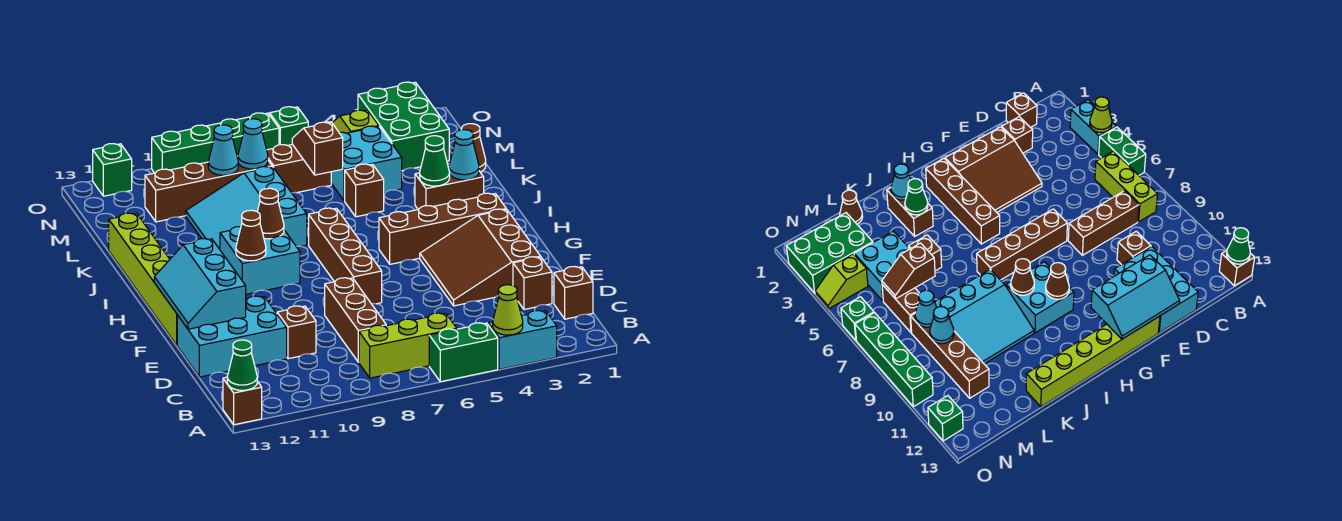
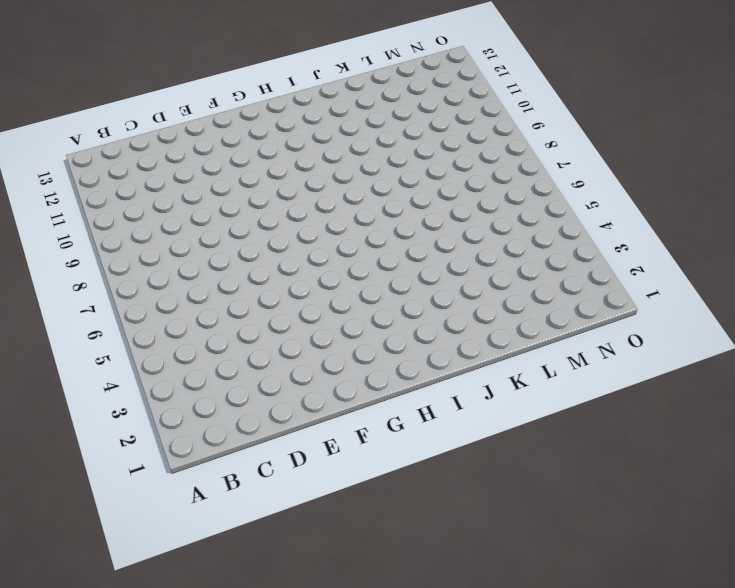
none -> cyan brick A3:A4 level 1
none -> green brick A5:A6 level 1
none -> brown brick A13 level 1
none -> lime brick B6:B8 level 1

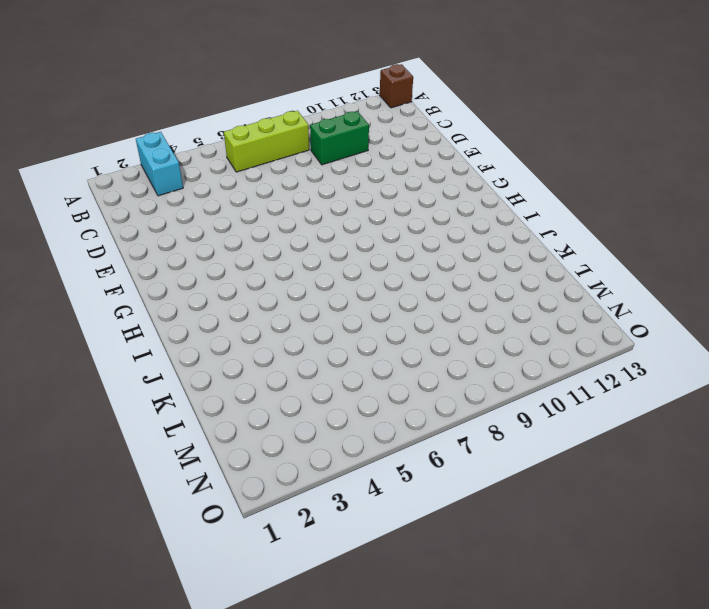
cyan brick A3:B3 level 1 -> cyan brick A3:A4 level 1
green brick C9:C10 level 1 -> green brick A5:A6 level 1
none -> brown brick C1 level 1
none -> brown brick C8:E8 level 1
none -> brown brick D2 level 1
none -> brown brick D10 level 1

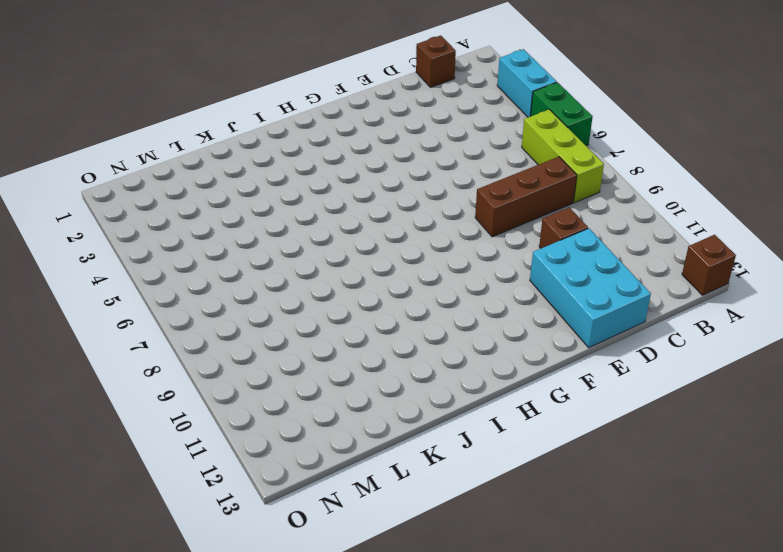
none -> brown brick D2 level 1
none -> brown slope E2:G4 level 1 top 2
none -> brown brick F7:I7 level 1
none -> lime brick F13:K13 level 1

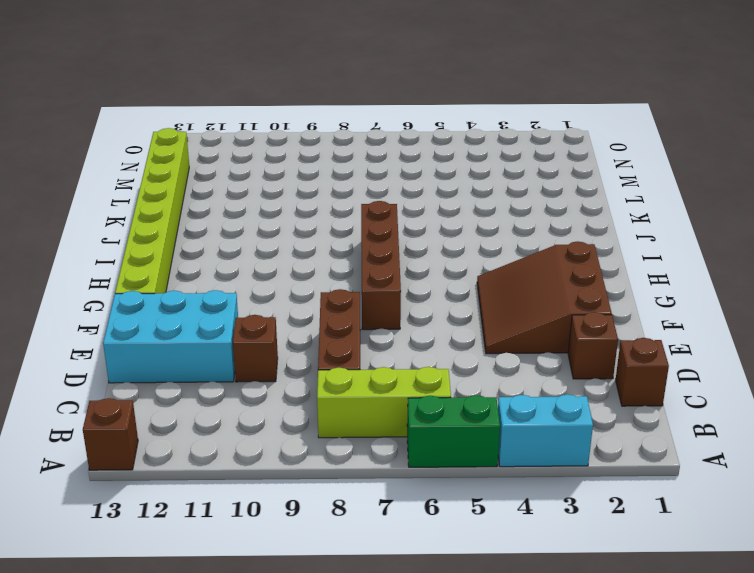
lime brick F13:M13 level 1 -> lime brick F13:K13 level 1
none -> brown brick H2:H5 level 1
none -> cyan brick H9:I10 level 1
none -> brown brick J2:J3 level 1
none -> cyan slope J8:L10 level 1 top 8

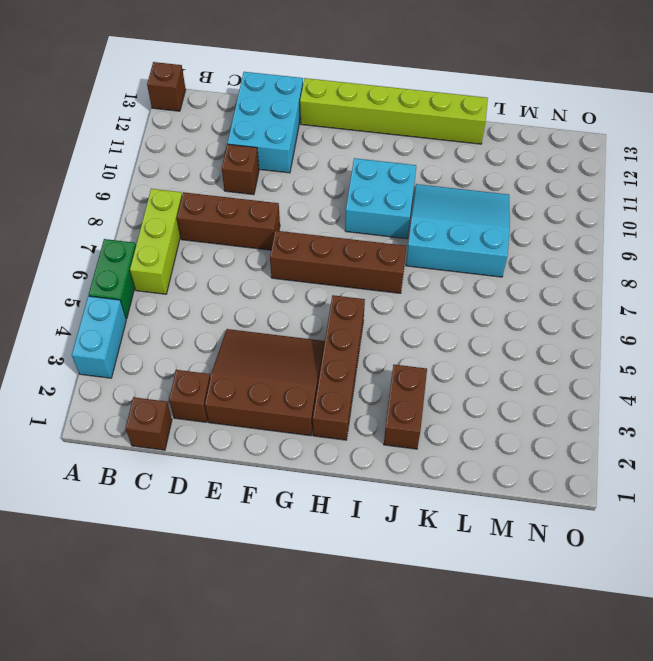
none -> brown brick K5 level 1
none -> brown cone L1 level 1
none -> cyan brick L4:M5 level 1
none -> green brick M2:O3 level 1

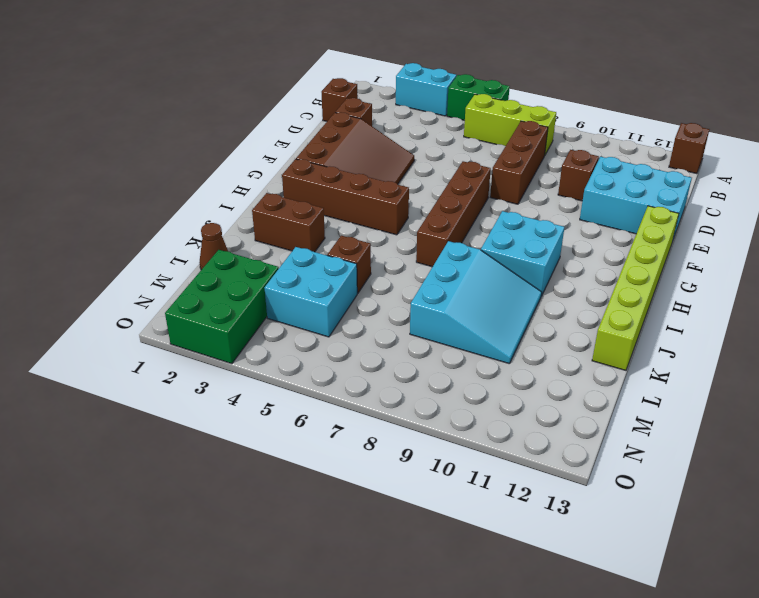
none -> brown brick M6:M7 level 1
none -> brown brick M8:M11 level 1
none -> lime slope N4:O4 level 1 top N
none -> green brick O6 level 1

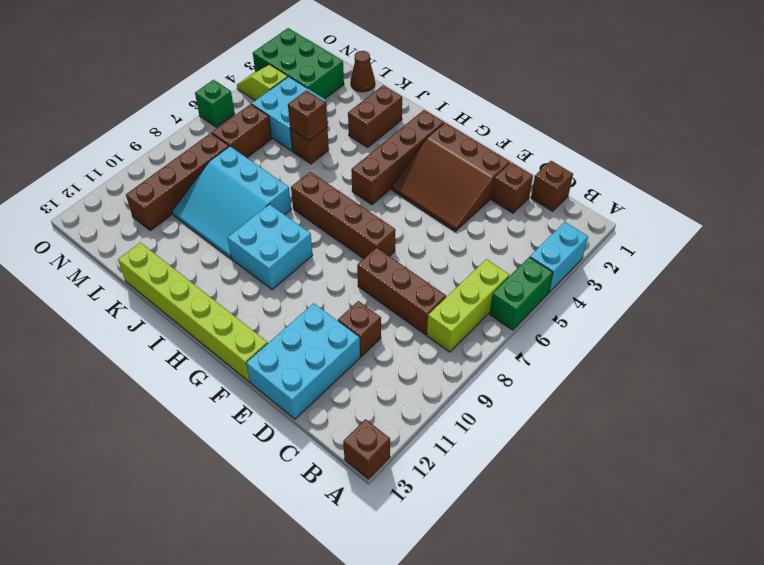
brown brick K5 level 2 -> none
none -> green brick O7:O10 level 1
none -> green brick O12 level 1
none -> lime cone A4 level 2
none -> green cone A13 level 2

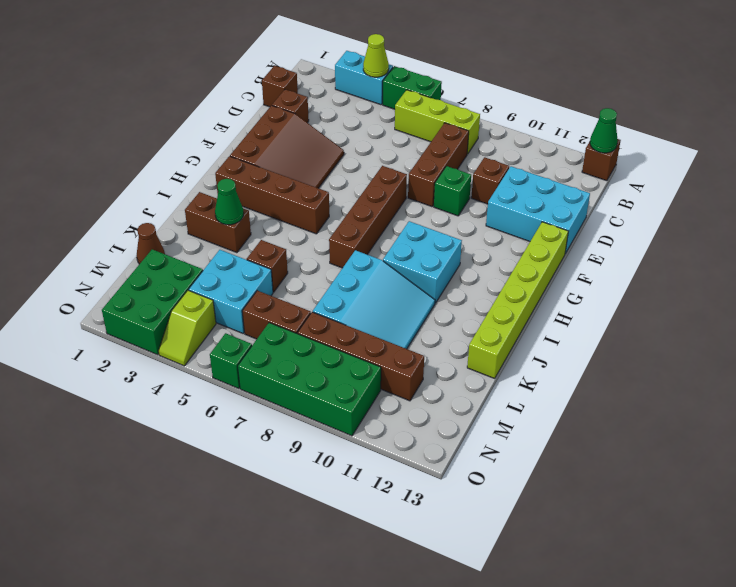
green brick E9 level 1 -> green brick O12 level 1
green brick N7:O10 level 1 -> green brick O7:O10 level 1
none -> cyan slope E12:G13 level 2 top 12
none -> brown cone H10 level 2
none -> brown cone I9 level 2
none -> cyan cone J2 level 2

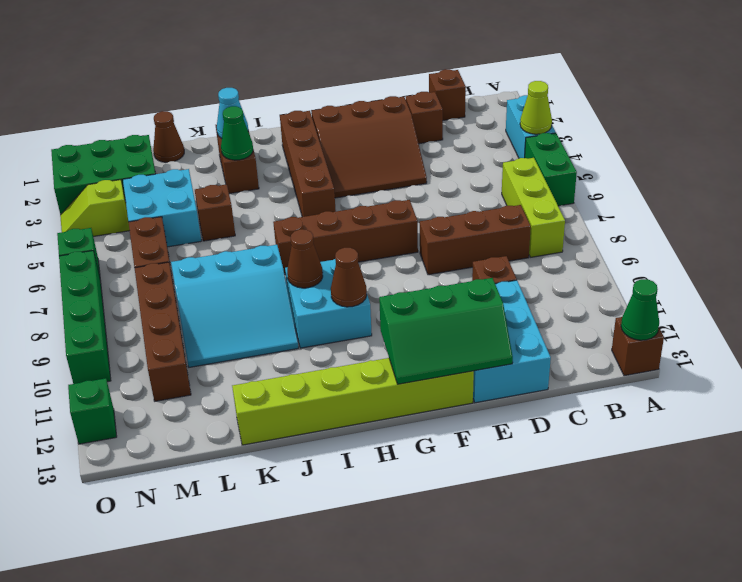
green slope E12:G13 level 2 top 12 -> cyan slope E12:G13 level 2 top 12
none -> brown slope L6:M6 level 2 top L
none -> cyan cone M8 level 2
none -> cyan cone M9 level 2

